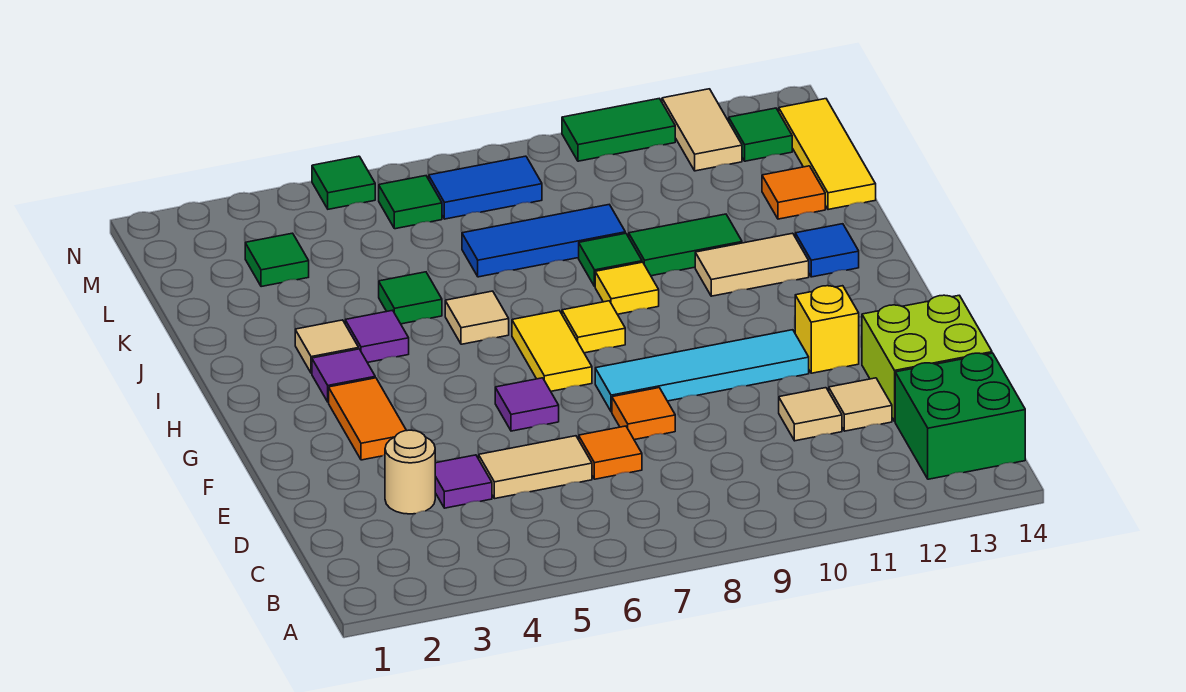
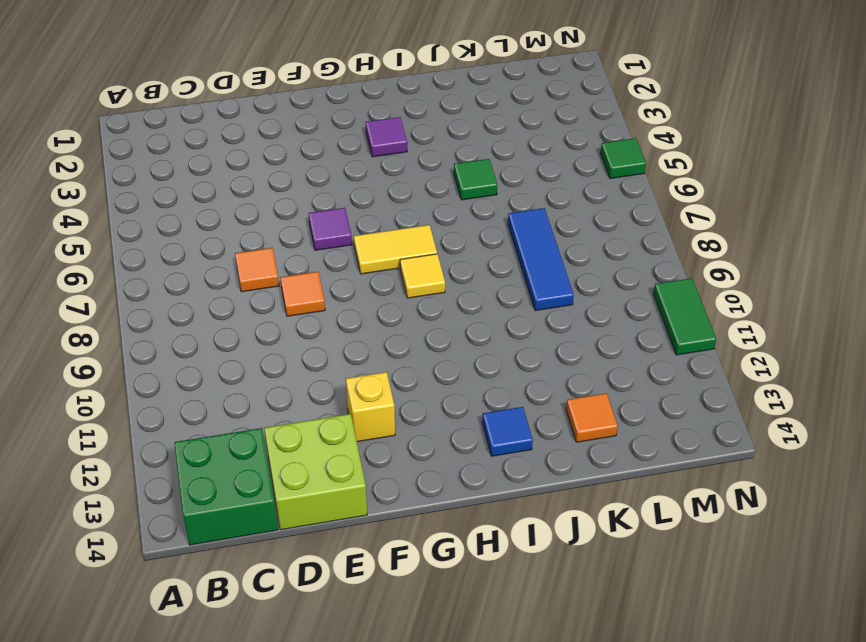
none -> tan round brick D3 level 1
none -> purple tile D4 level 1
none -> tan tile D5:D6 level 1
none -> tan tile D11 level 1

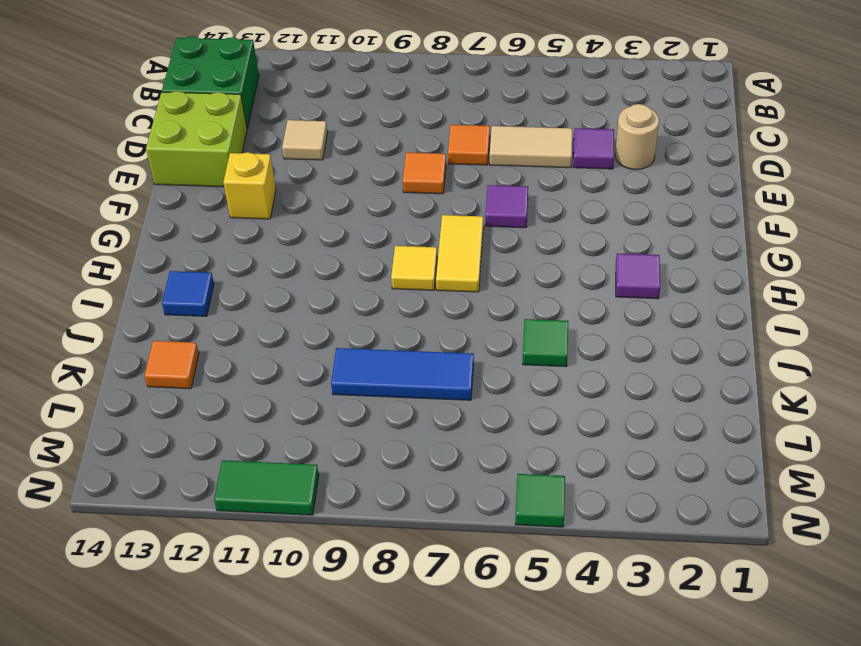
none -> tan tile D12 level 1
none -> orange tile F3:G3 level 1
none -> cyan tile F8:F11 level 1
none -> tan tile I3 level 1

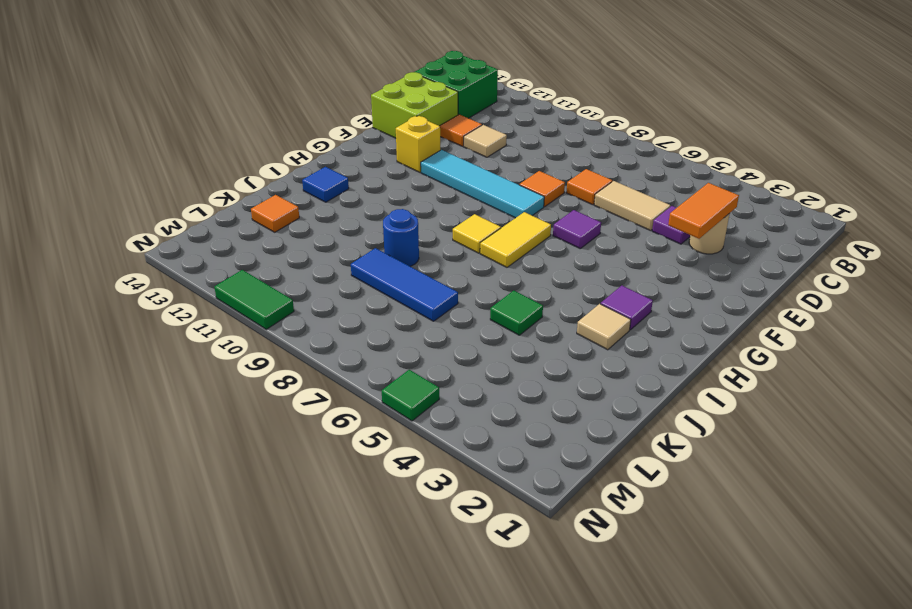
orange tile D3:E3 level 2 -> orange tile F3:G3 level 1
orange tile D12 level 1 -> tan tile D12 level 1
blue round brick J9 level 1 -> green tile J9 level 1
none -> purple tile I4 level 1
none -> tan tile I6 level 1
none -> yellow tile I9 level 1
none -> tan tile I11:I12 level 1

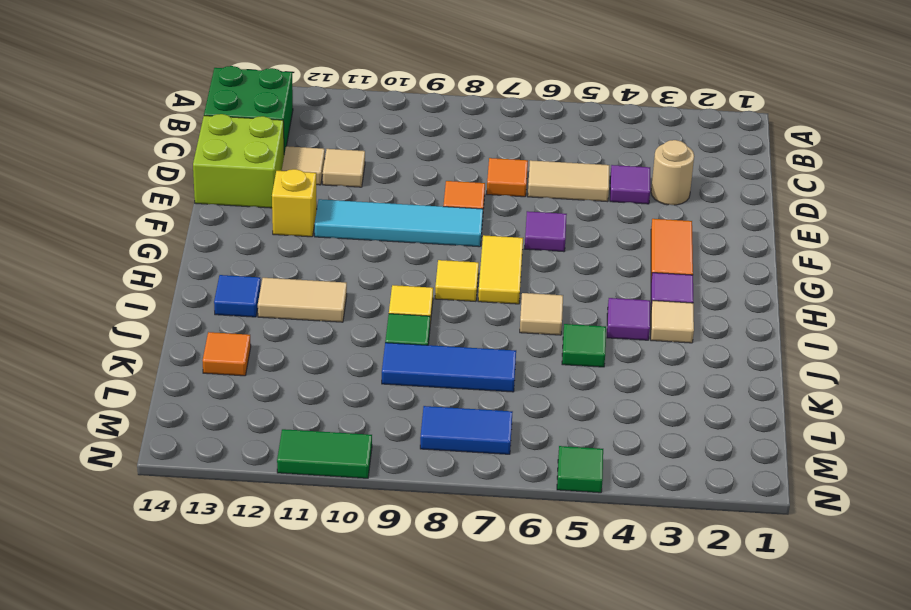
none -> green tile J10:J11 level 1
none -> yellow tile K14:M14 level 1
none -> green tile L3 level 1
none -> green tile M6 level 1

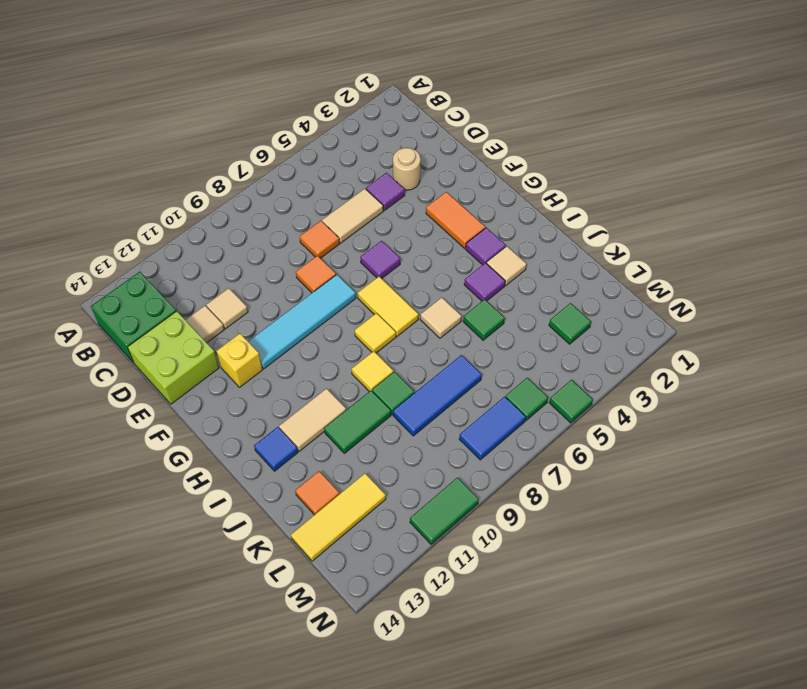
yellow tile L12:L14 level 1 -> yellow tile K14:M14 level 1
none -> tan tile M12:N12 level 1
none -> green tile M13 level 1

